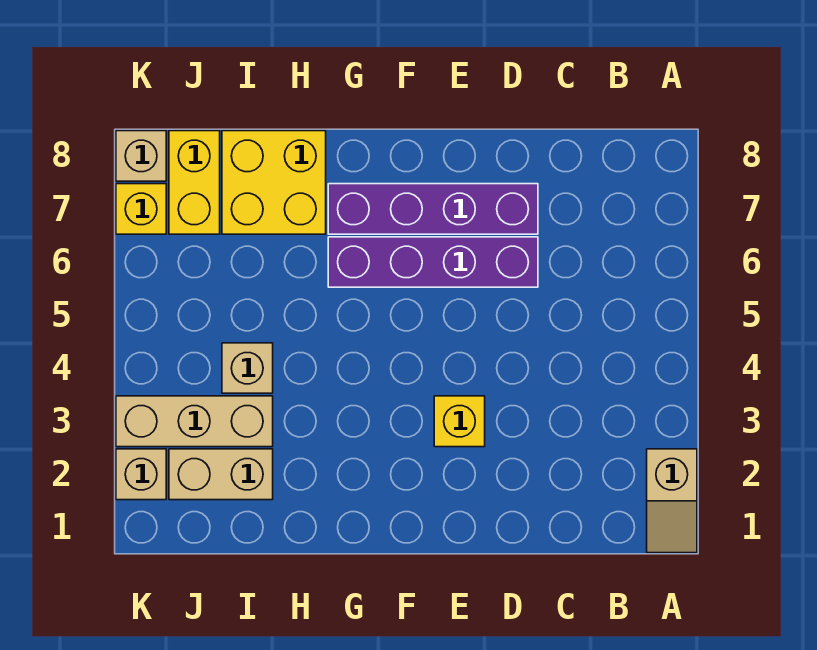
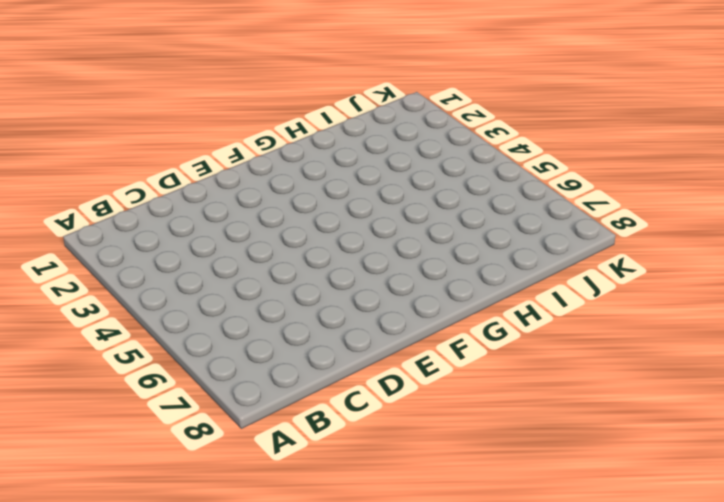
none -> tan slope A1:A2 level 1 top 2
none -> purple brick D6:G6 level 1
none -> purple brick D7:G7 level 1

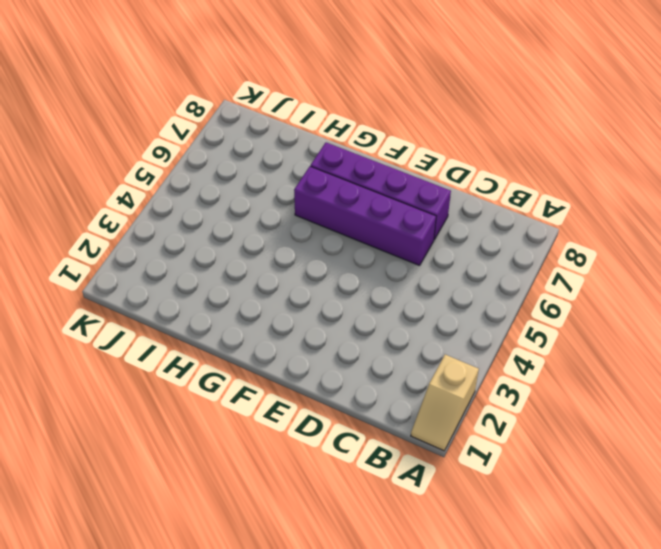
none -> yellow brick E3 level 1
none -> yellow brick H7:I8 level 1
none -> tan brick I2:J2 level 1

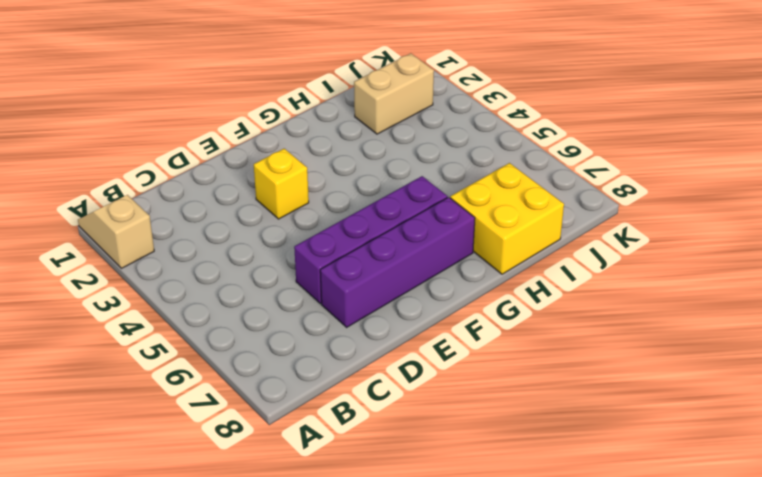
none -> tan brick I3:K3 level 1
none -> tan brick I4 level 1
none -> yellow brick J7:J8 level 1

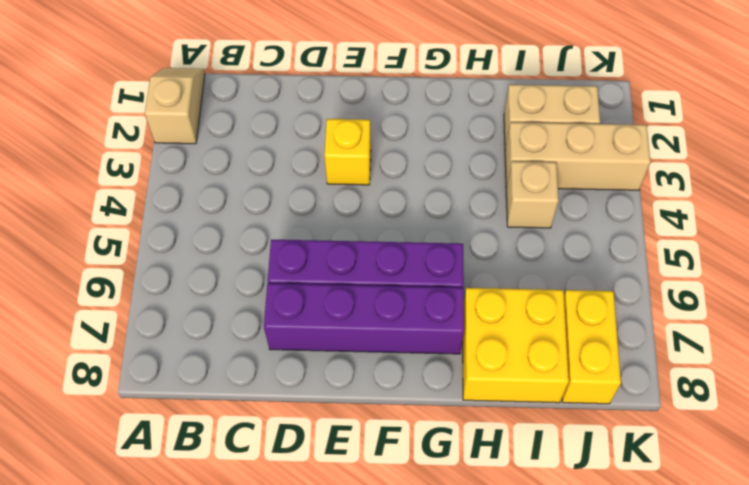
none -> tan brick K2 level 1
none -> yellow brick K7 level 1
none -> tan brick K8 level 1

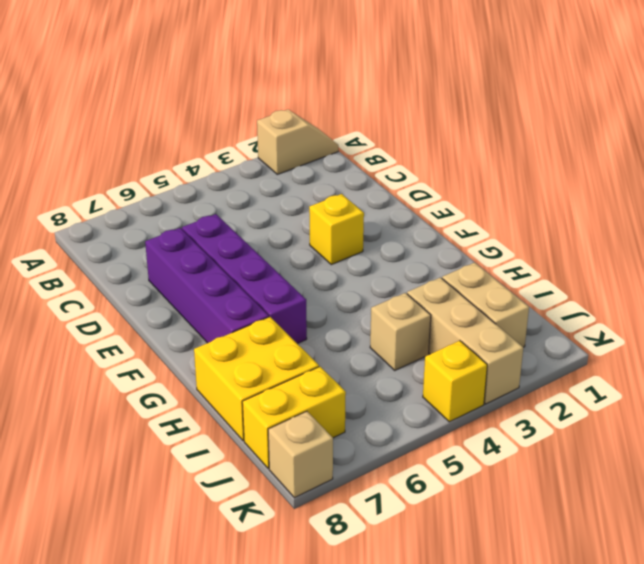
yellow brick K4 level 1 -> yellow brick K7 level 1
none -> tan brick K2 level 1

